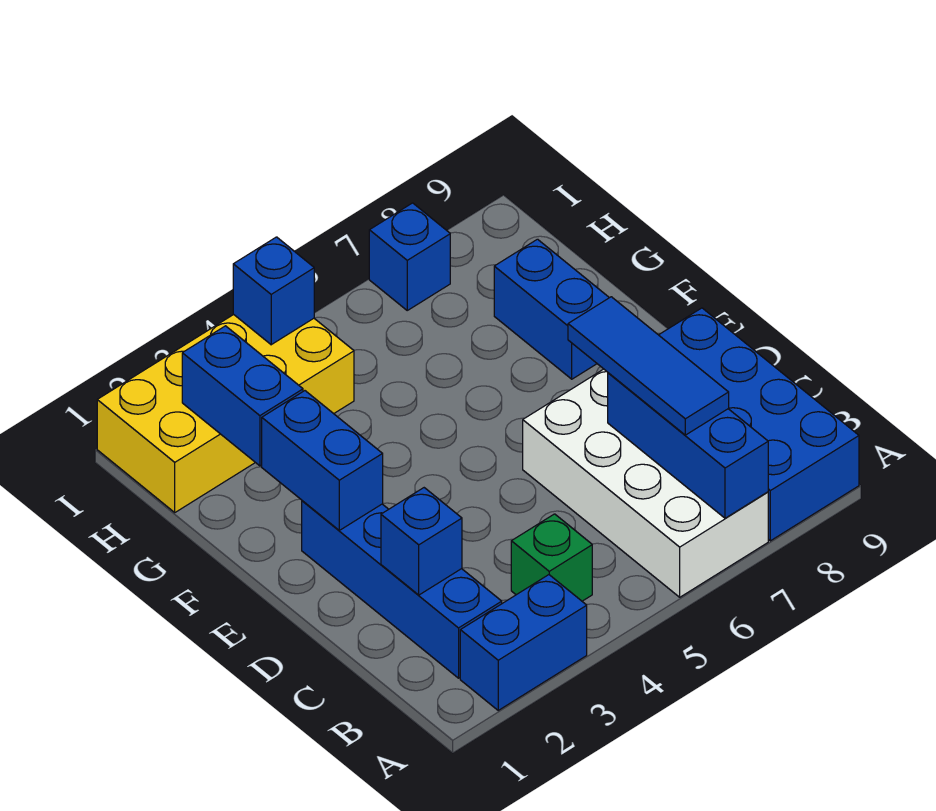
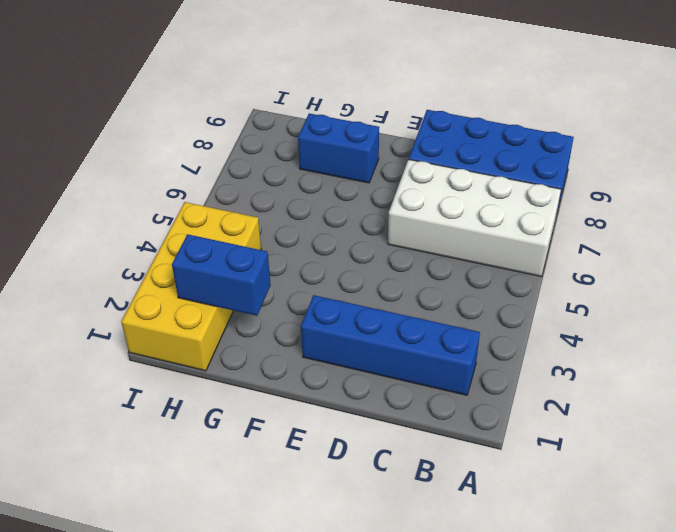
none -> blue brick A2:A3 level 1
none -> green brick B4 level 1
none -> blue brick I7 level 1

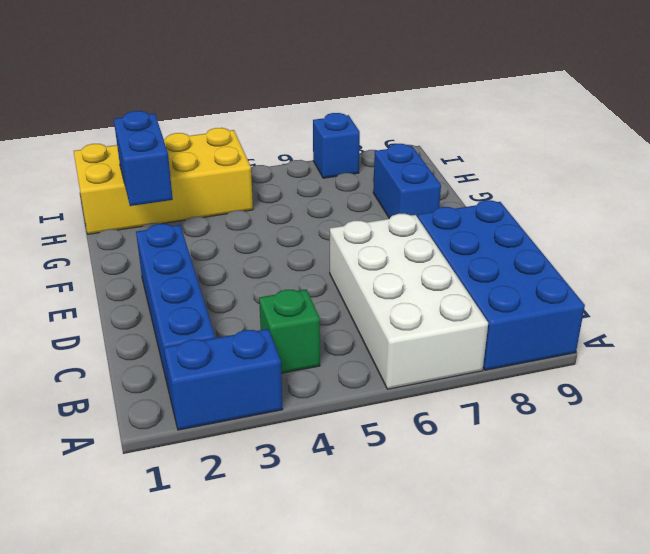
none -> blue brick A7:C7 level 2
none -> blue brick C2 level 2
none -> blue brick E2:F2 level 2

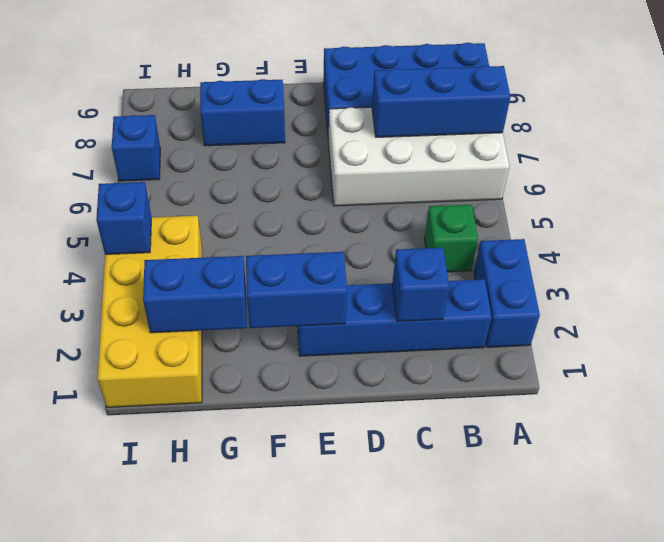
none -> blue tile B7:D7 level 3

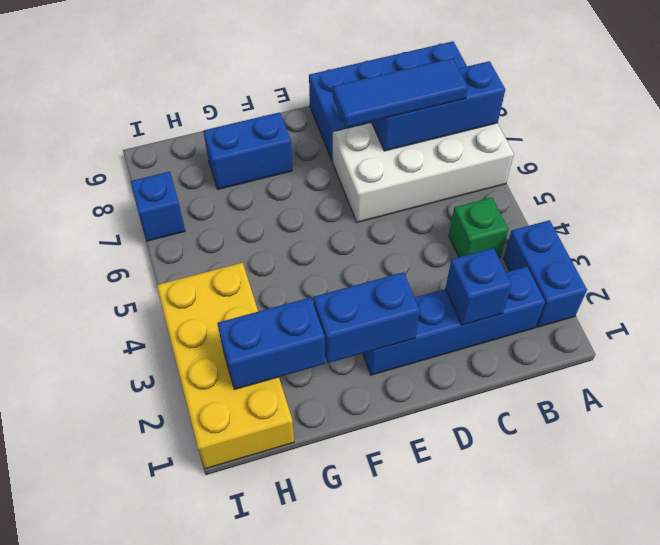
none -> blue brick I4 level 2

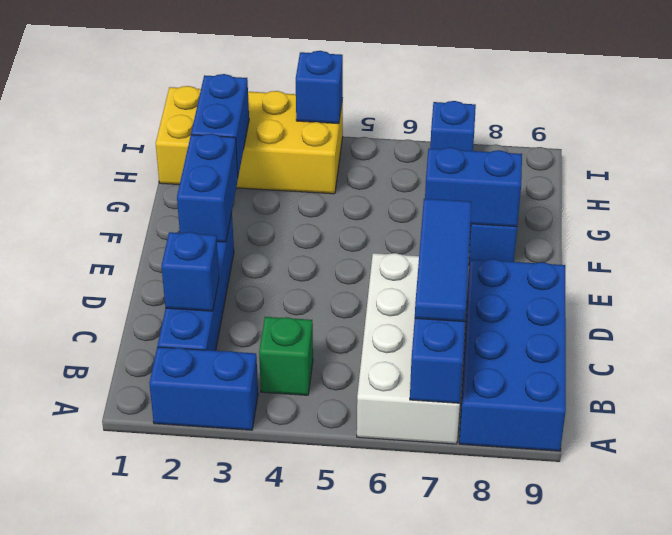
blue brick F7:F8 level 2 -> none

